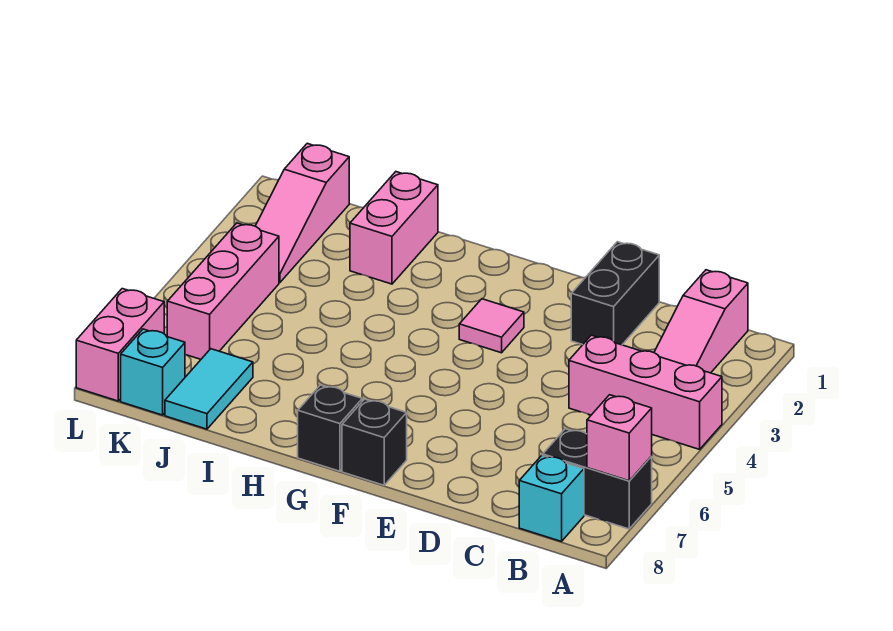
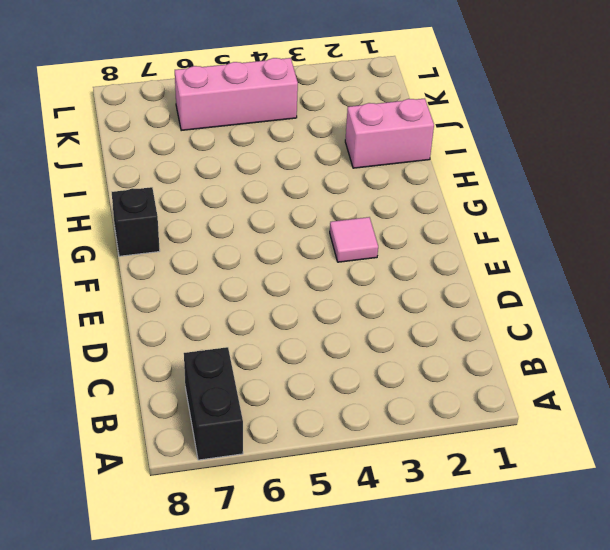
none -> pink brick A4:C4 level 1
none -> pink slope B1:B3 level 1 top 1
none -> cyan brick B8 level 1

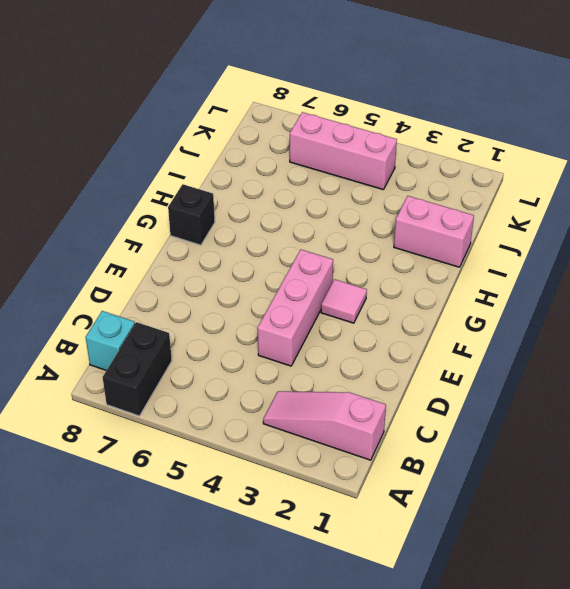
pink brick D4:F4 level 1 -> pink brick A4:C4 level 1
none -> black brick D1:D2 level 1
none -> black brick F8 level 1
none -> cyan tile J7:J8 level 1

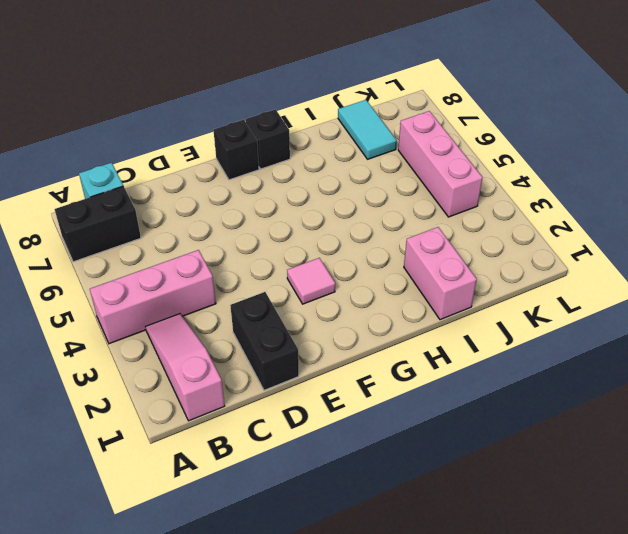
none -> pink slope K1:K3 level 1 top 1
none -> cyan brick K8 level 1
none -> pink brick L7:L8 level 1

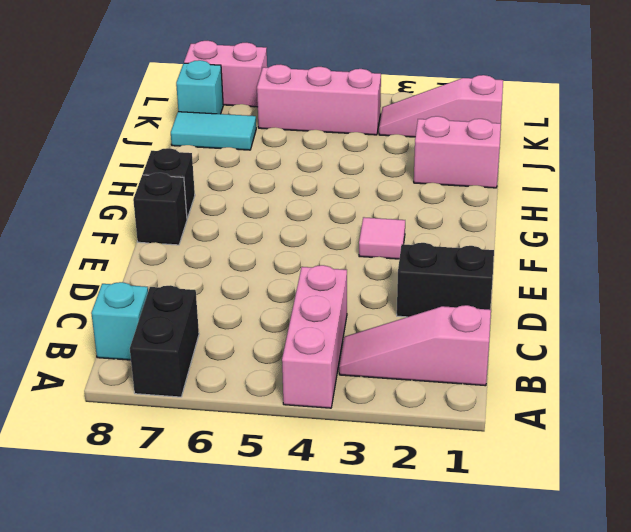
none -> pink brick A7 level 2

